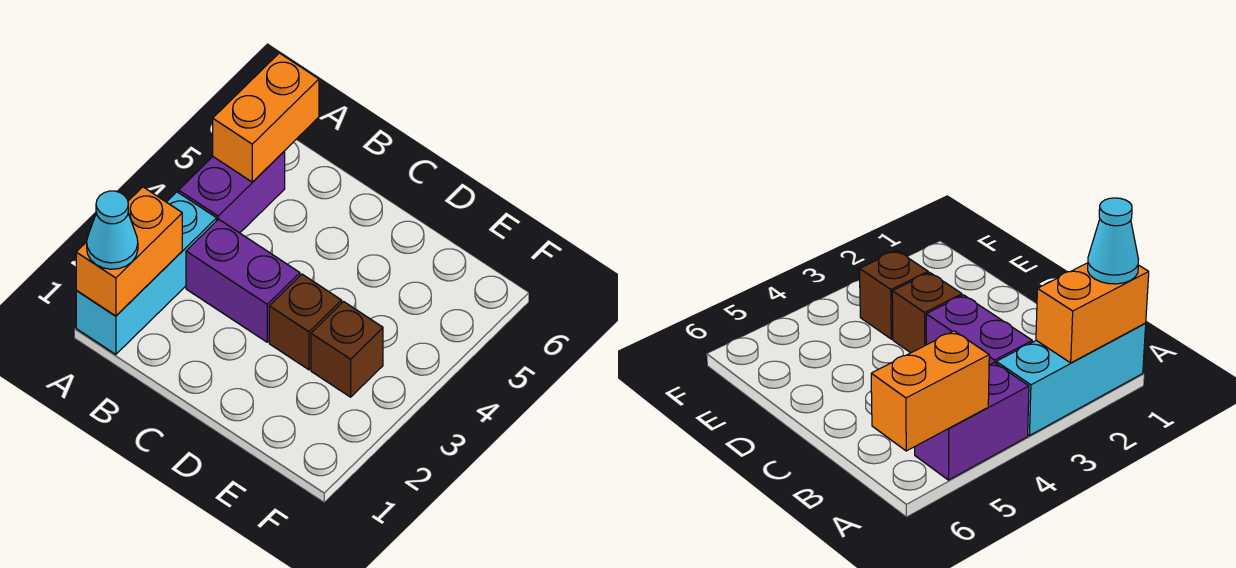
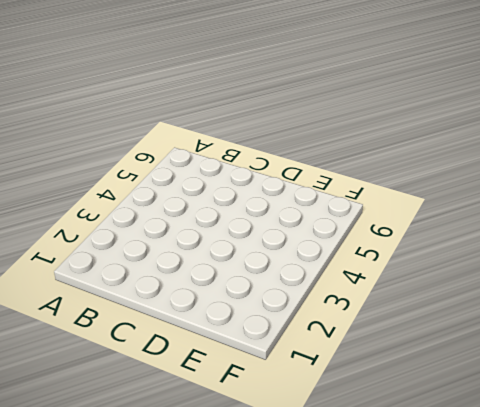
none -> cyan brick A1:A3 level 1
none -> purple brick A4:A5 level 1

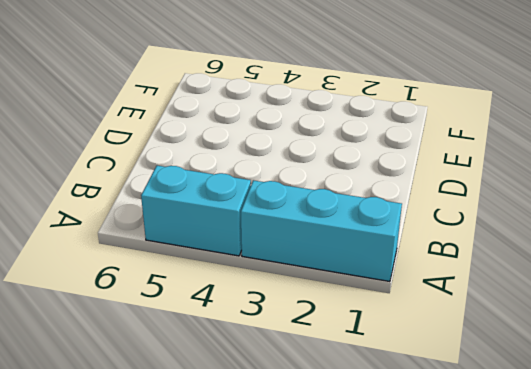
cyan brick A4:A5 level 1 -> purple brick A4:A5 level 1
none -> purple brick B3:C3 level 1
none -> brown brick D3 level 1

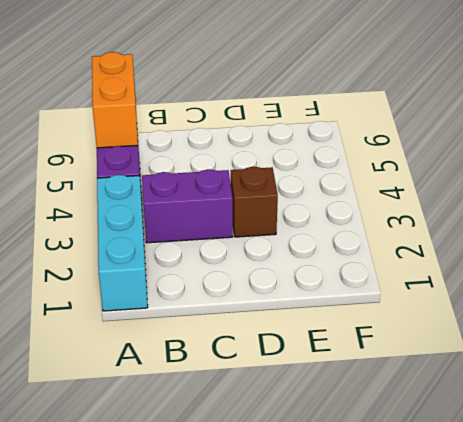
none -> brown brick E3 level 1
none -> orange brick A1:A2 level 2

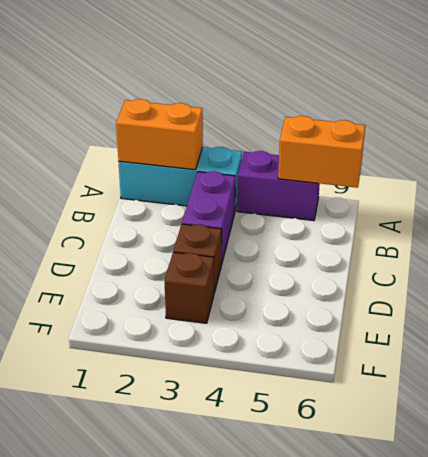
none -> cyan cone A1 level 3

